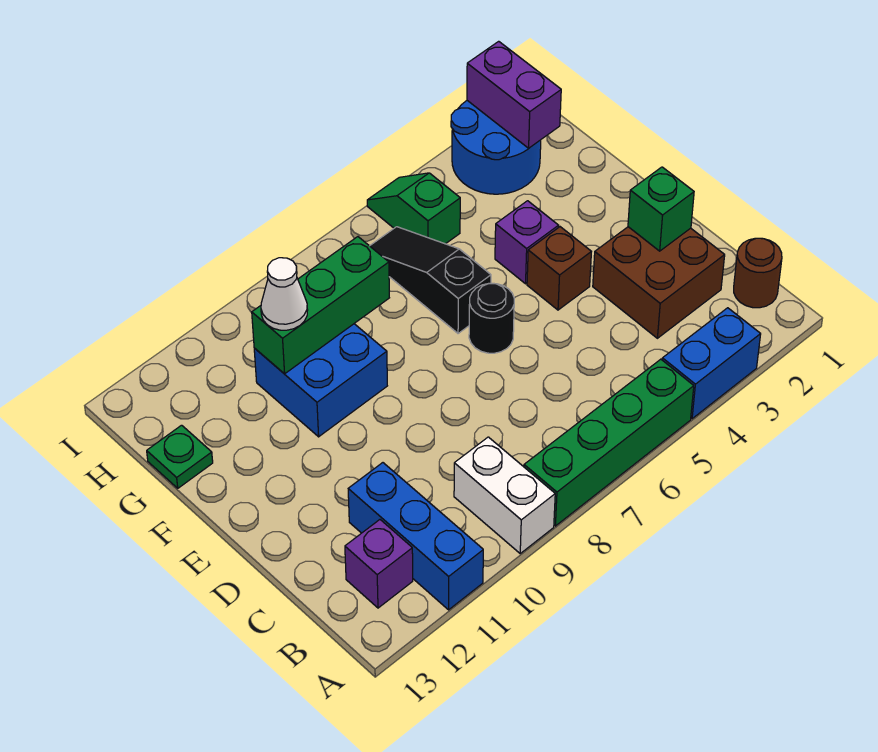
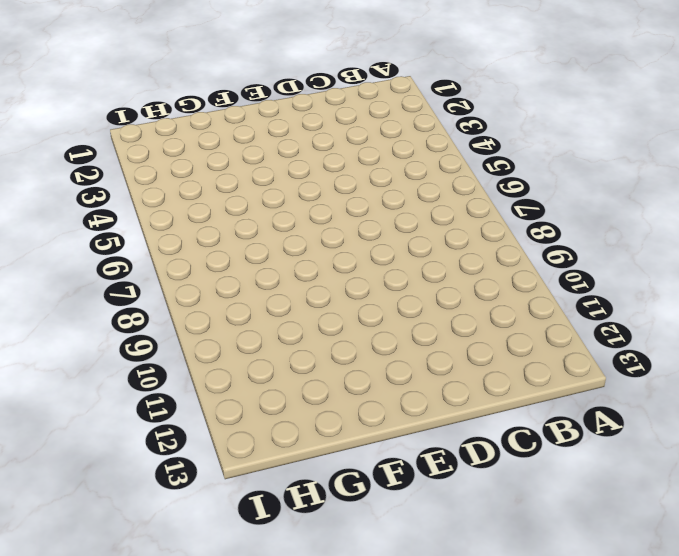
none -> blue brick A3:A4 level 1
none -> green brick A5:A8 level 1
none -> white brick A9:B9 level 1

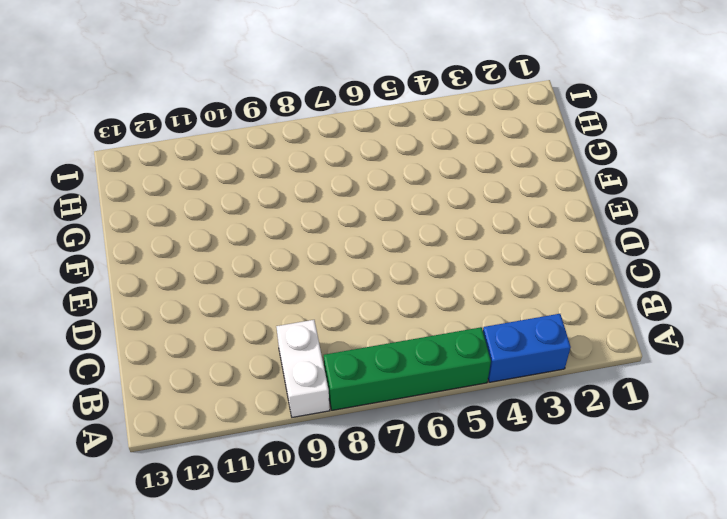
none -> blue brick A11:C11 level 1
none -> brown round brick B1 level 1
none -> purple brick B12 level 1

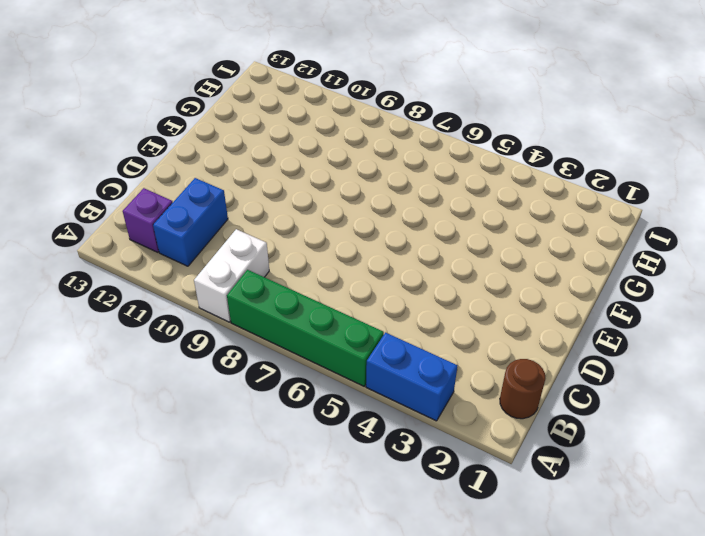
blue brick B11:C11 level 1 -> blue brick A11:C11 level 1
none -> brown brick C2:D3 level 1
none -> brown brick E4 level 1
none -> black round brick E6 level 1

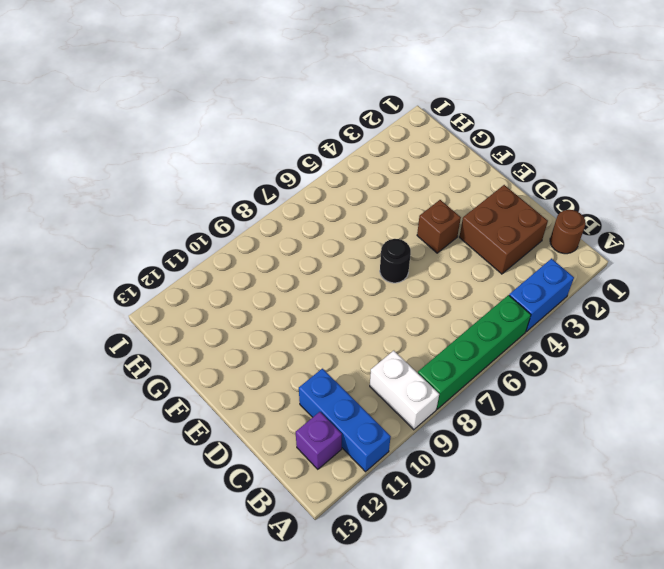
none -> purple brick F4 level 1
none -> black slope F6:H6 level 1 top F
none -> blue brick F9:G10 level 1

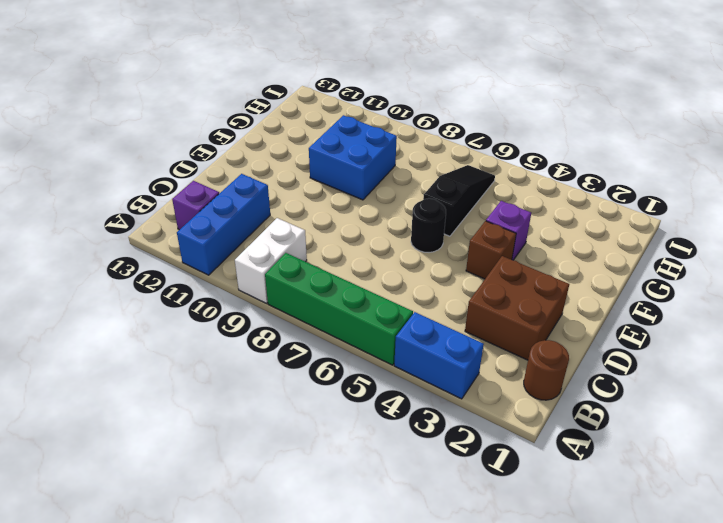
none -> green plate G13 level 1
none -> blue round brick H2:I3 level 1
none -> green slope H5:I5 level 1 top H

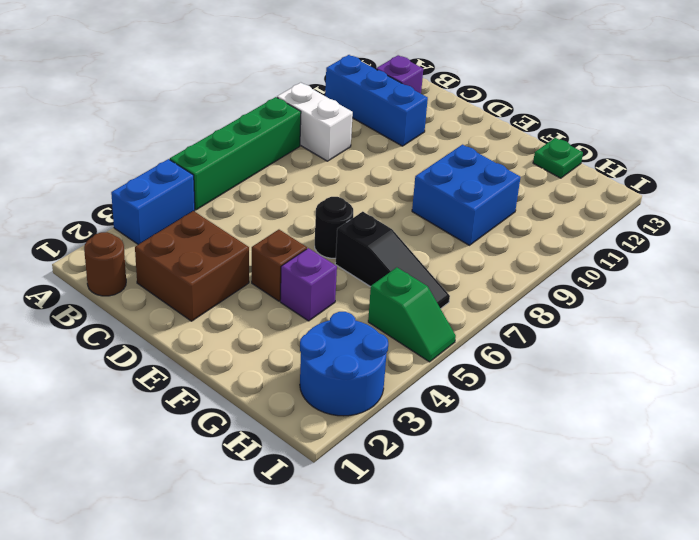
none -> green brick D2 level 2
none -> green brick G8:G10 level 2
none -> purple brick H2:I2 level 2

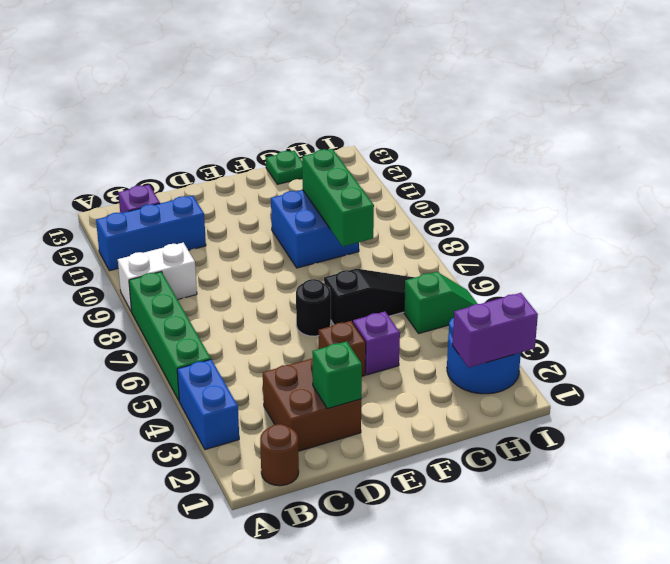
none -> white cone G10 level 3

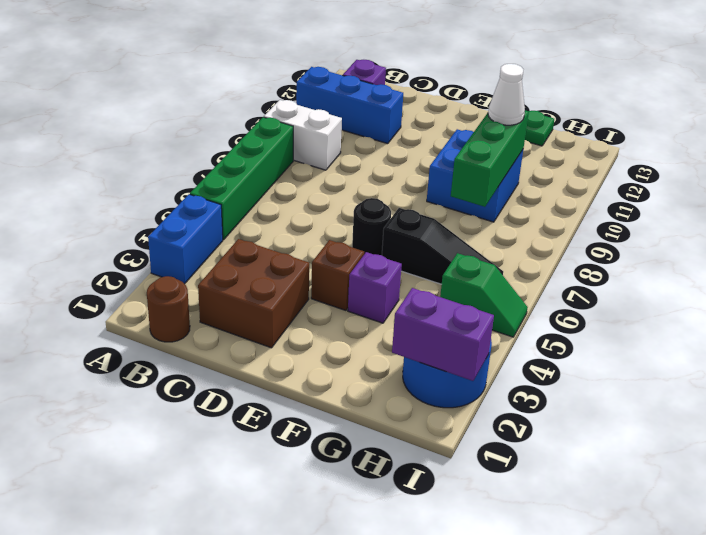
none -> green brick D2 level 2

